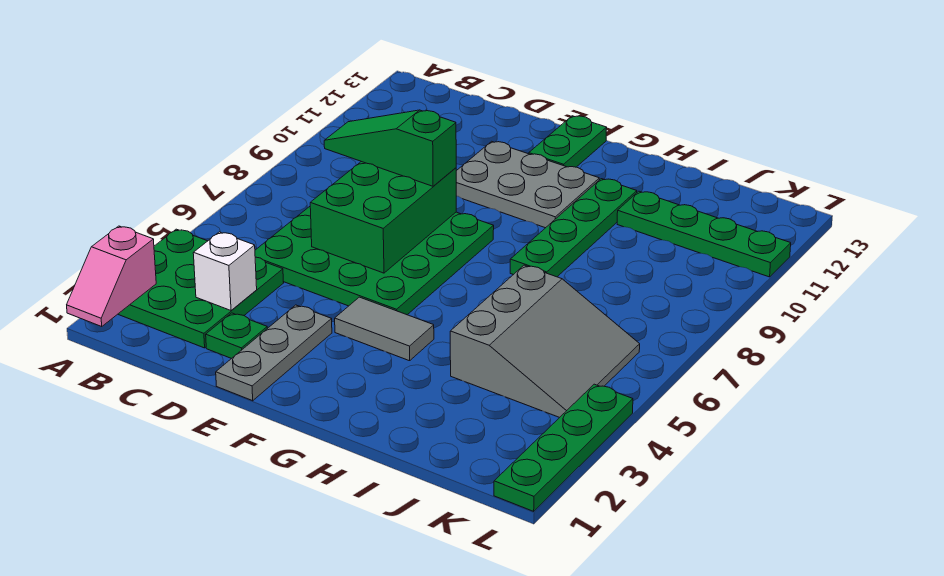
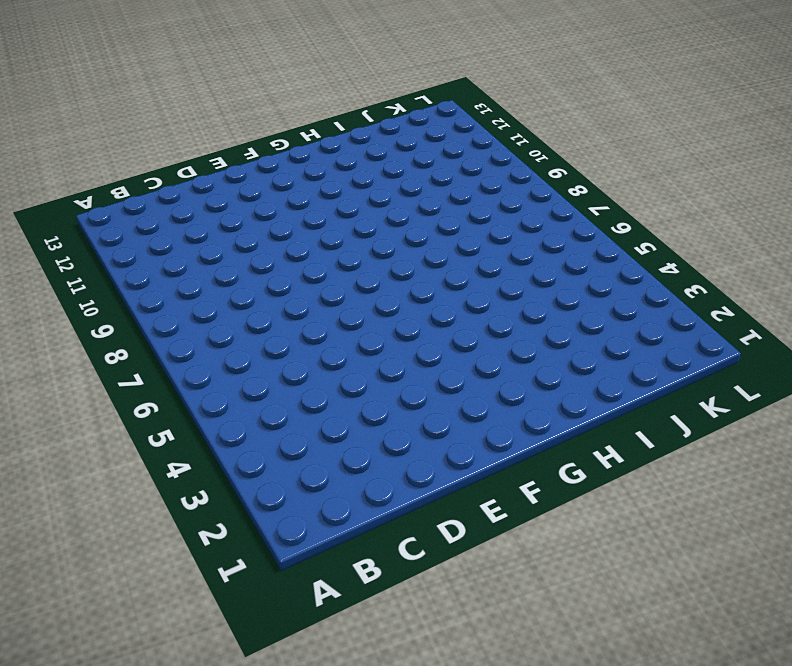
none -> green plate A2:C4 level 1
none -> green plate C5:F8 level 1
none -> green plate D2 level 1

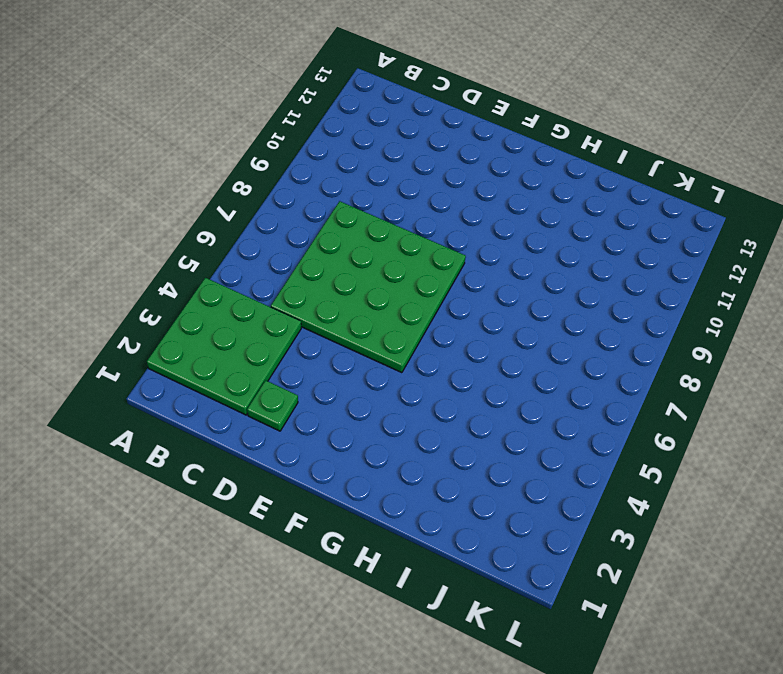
none -> grey plate E1:E3 level 1
none -> grey plate E10:G11 level 1
none -> grey tile F4:G4 level 1

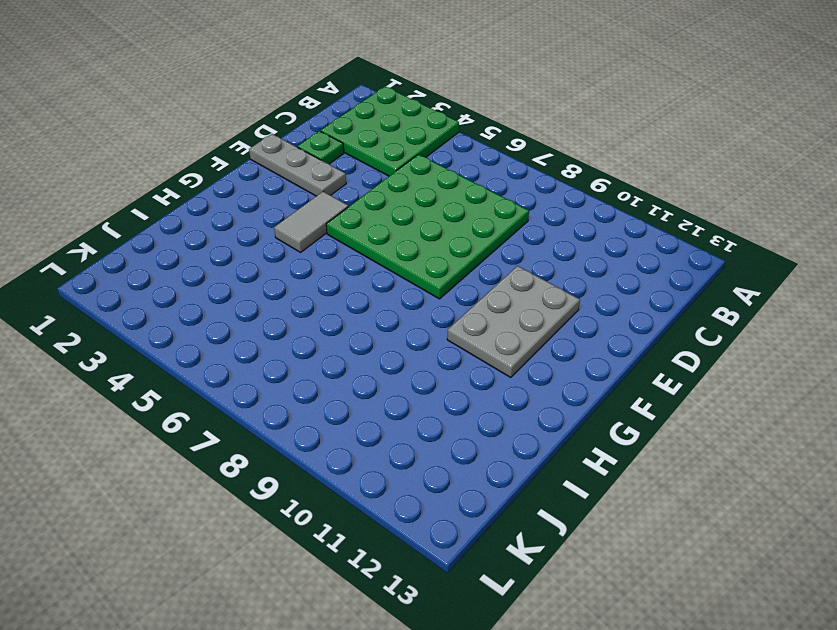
none -> green plate F12:F13 level 1
none -> green plate H8:H11 level 1
none -> grey slope I4:K6 level 1 top I

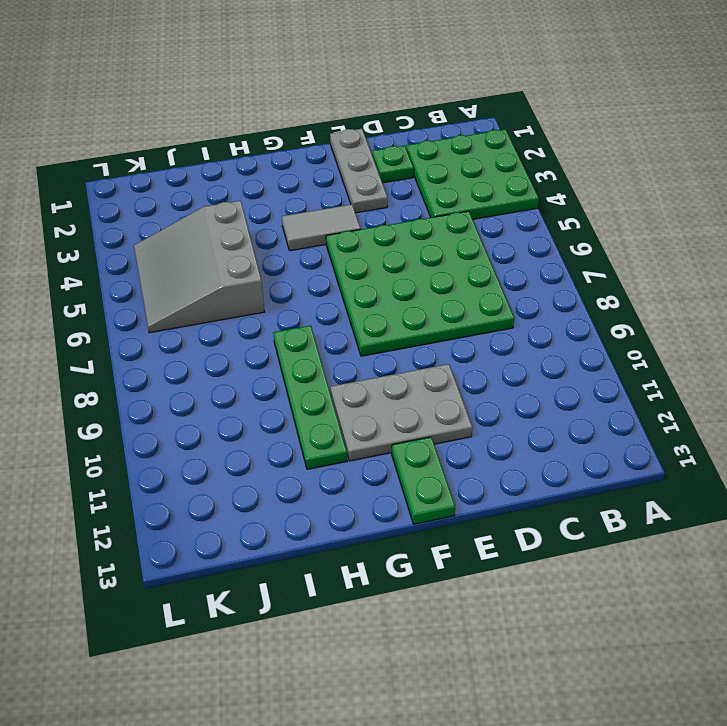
none -> green plate I11:L11 level 1
none -> green plate L1:L4 level 1
none -> pink slope A1:A2 level 2 top 2

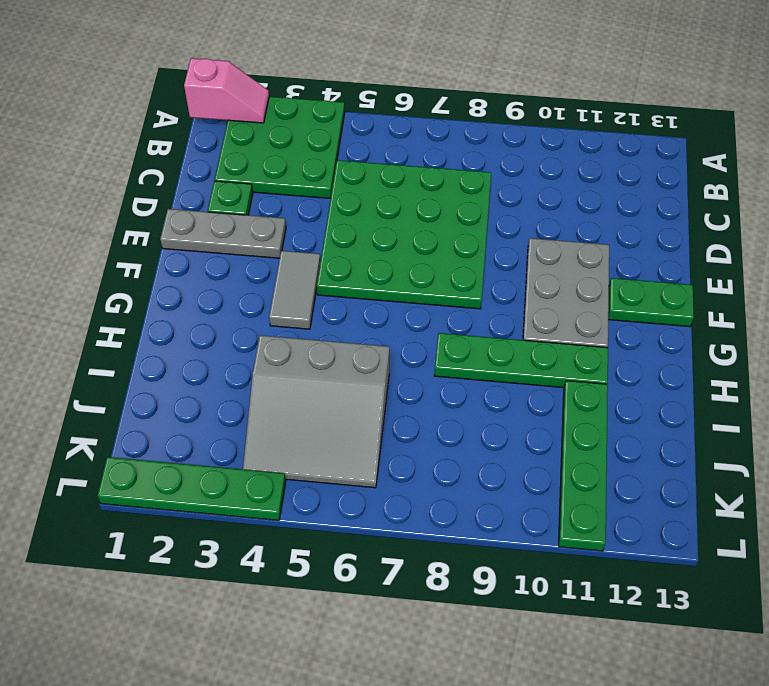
pink slope A1:A2 level 2 top 1 -> pink slope A1:A2 level 2 top 2
none -> white brick C3 level 2
none -> green brick D6:E8 level 2
none -> green slope C8:E8 level 3 top E

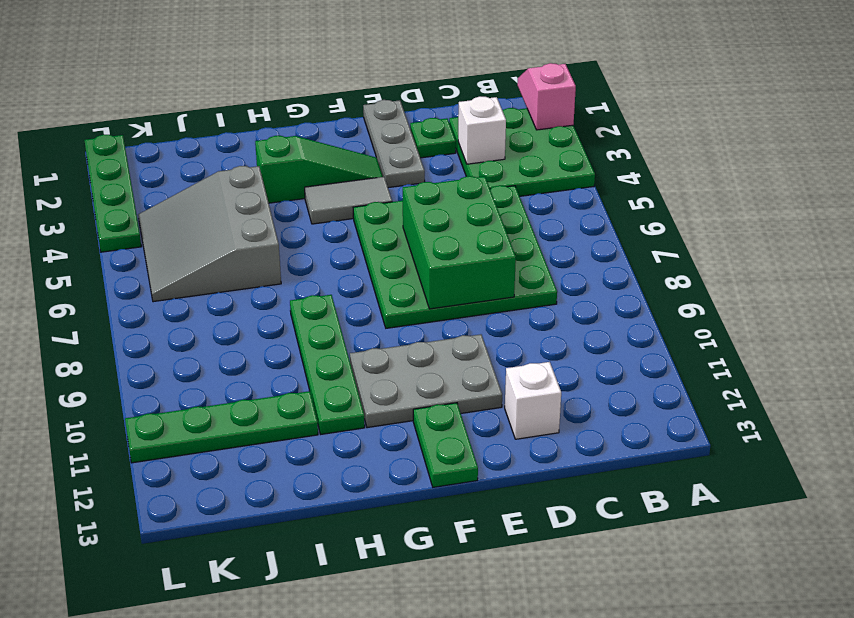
white brick D12 level 1 -> none
green slope F3:H3 level 1 top H -> green slope C8:E8 level 3 top E

